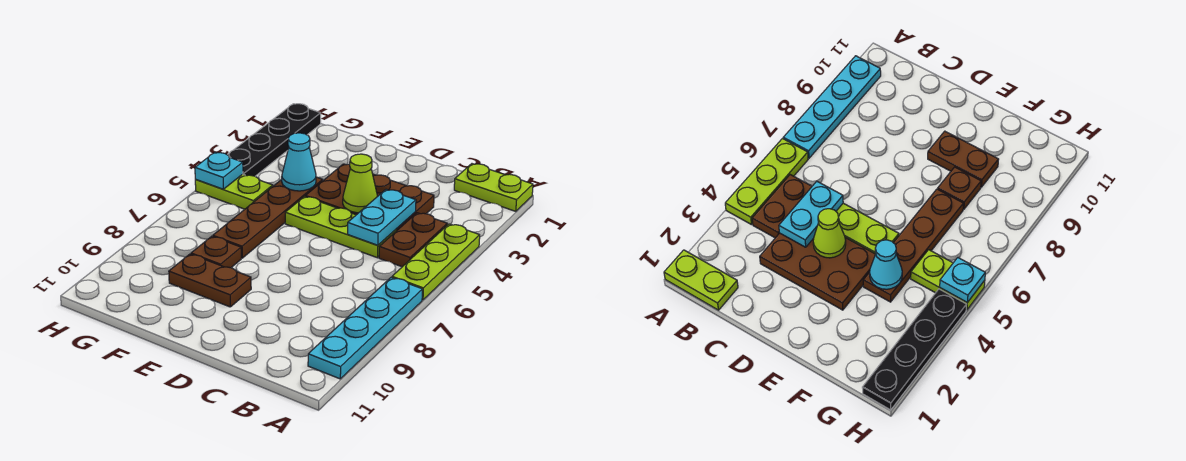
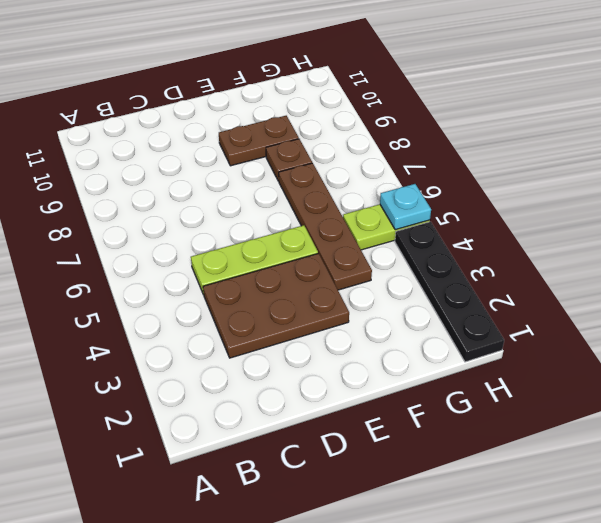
none -> lime plate A1:B1 level 1
none -> lime plate A4:A6 level 1
none -> cyan plate A7:A10 level 1

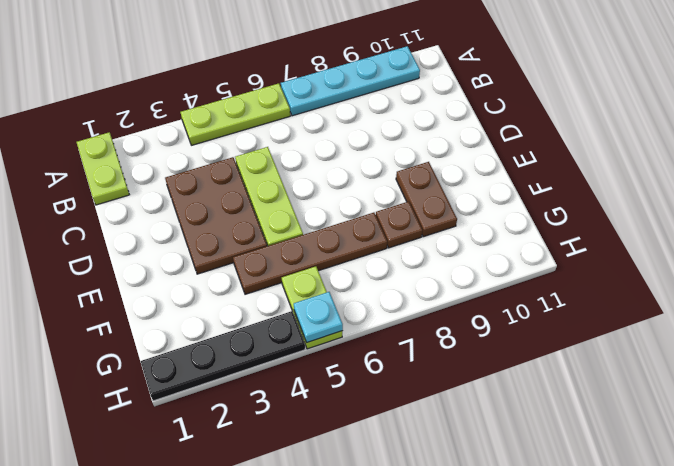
none -> brown plate B4:B5 level 1
none -> cyan plate C4:C5 level 2
none -> lime cone D4 level 2

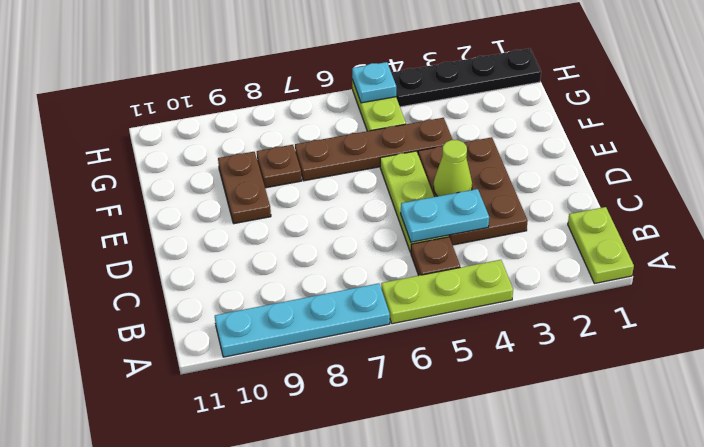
brown plate B5 level 1 -> brown plate B4:B5 level 1
none -> cyan cone F4 level 2

